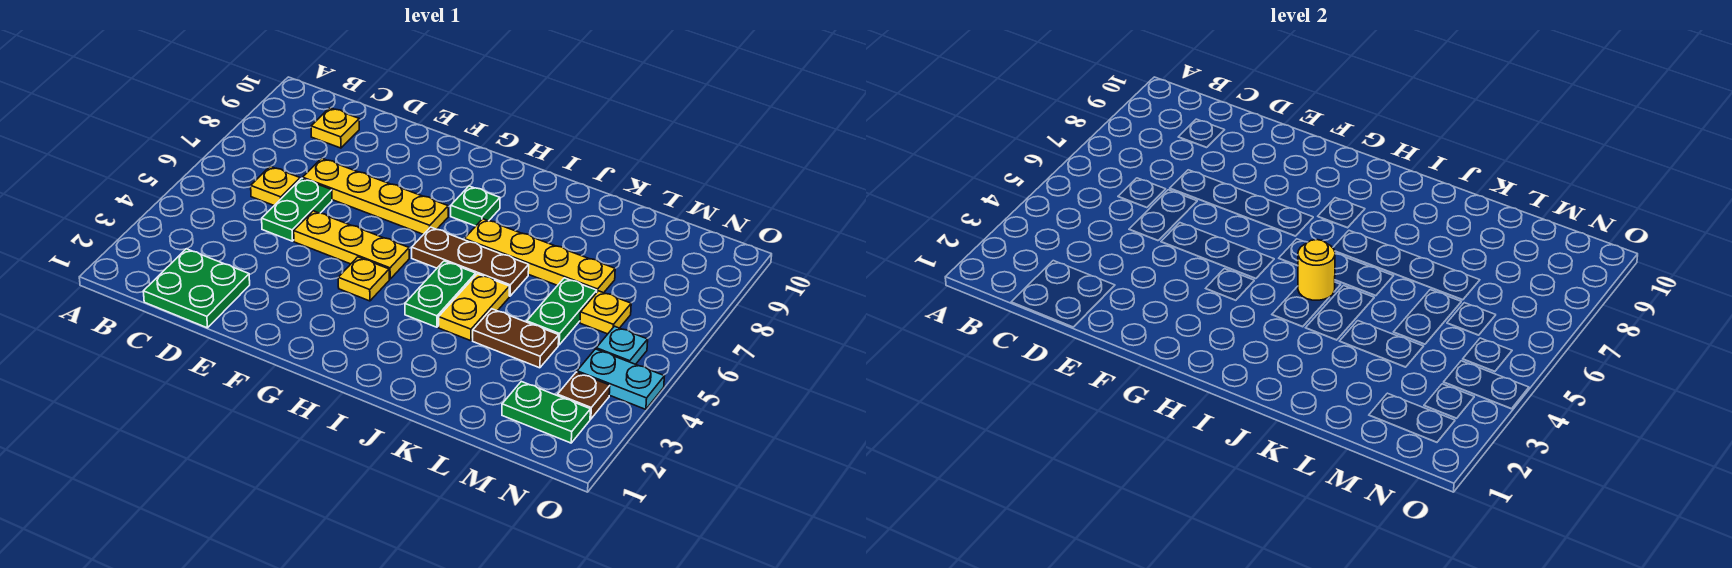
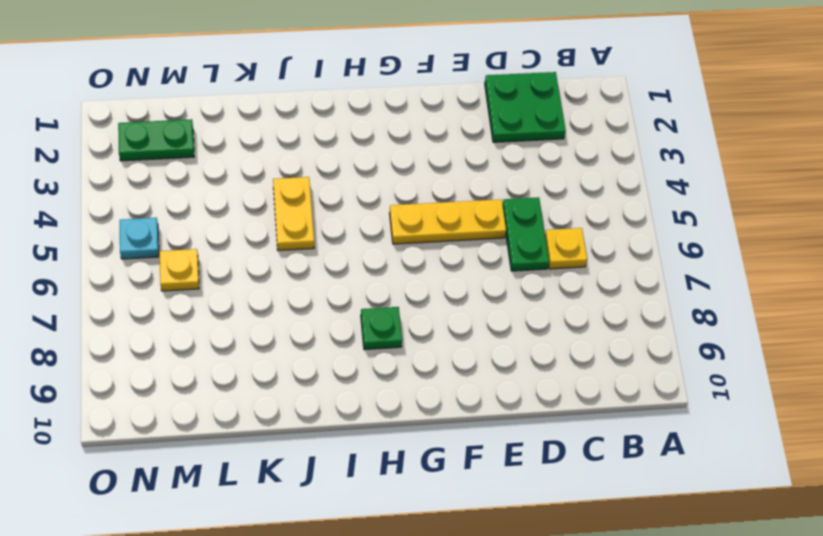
none -> yellow plate C9 level 1
none -> yellow plate D7:G7 level 1
none -> yellow plate G4 level 1

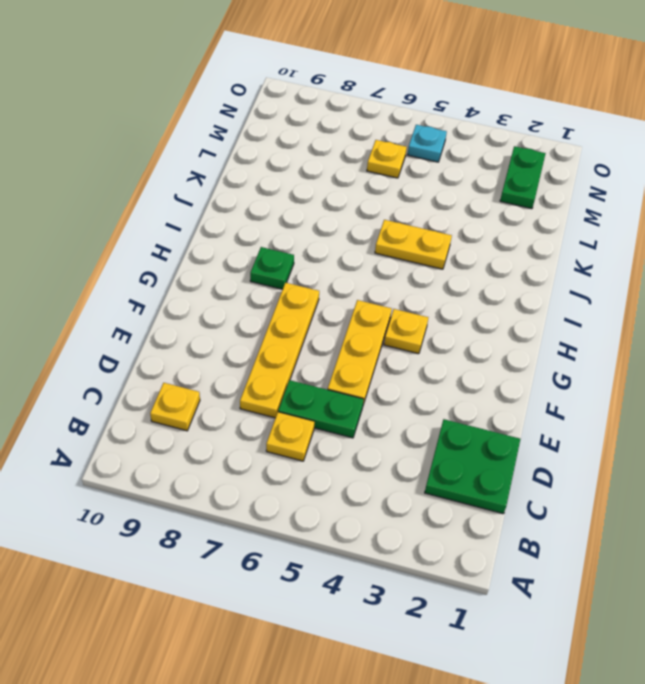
none -> brown plate H6:J6 level 1
none -> green plate I4:I5 level 1
none -> yellow plate I7:L7 level 1

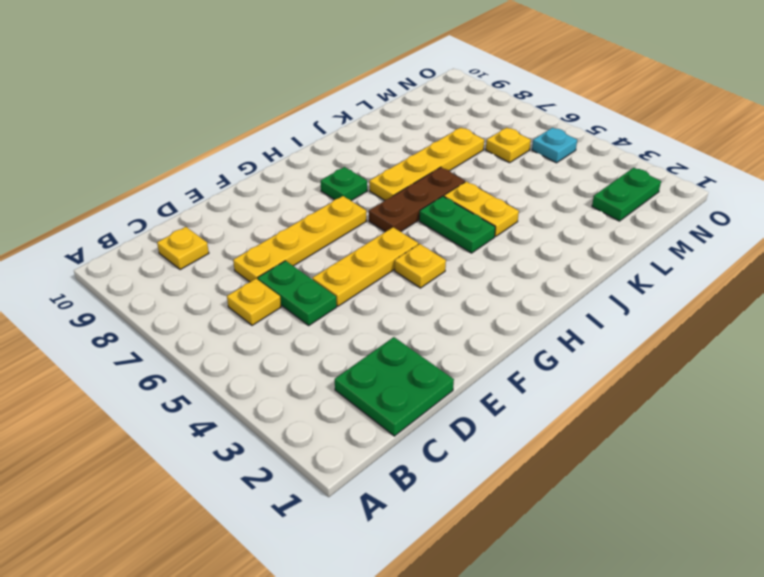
none -> brown plate K4:L4 level 1
none -> green plate L5:L6 level 1
none -> brown plate N3 level 1

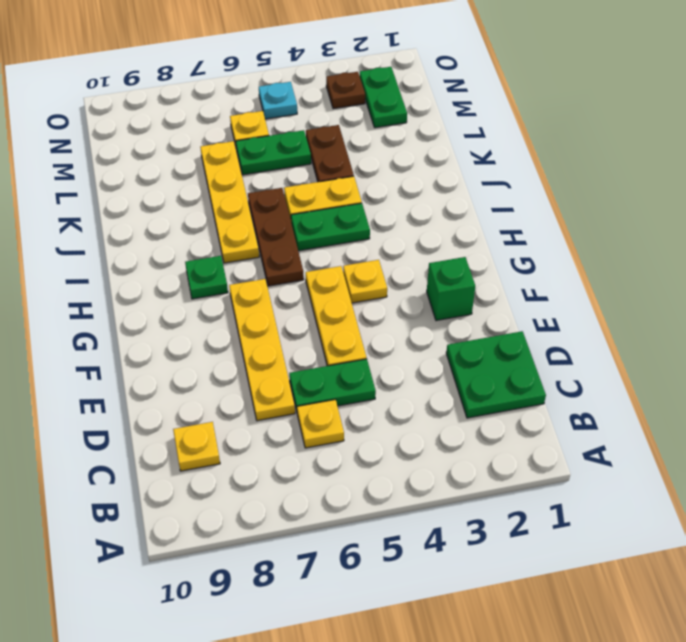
green brick F2 level 1 -> none
none -> cyan plate N4:O4 level 1
none -> yellow round brick I5 level 2

